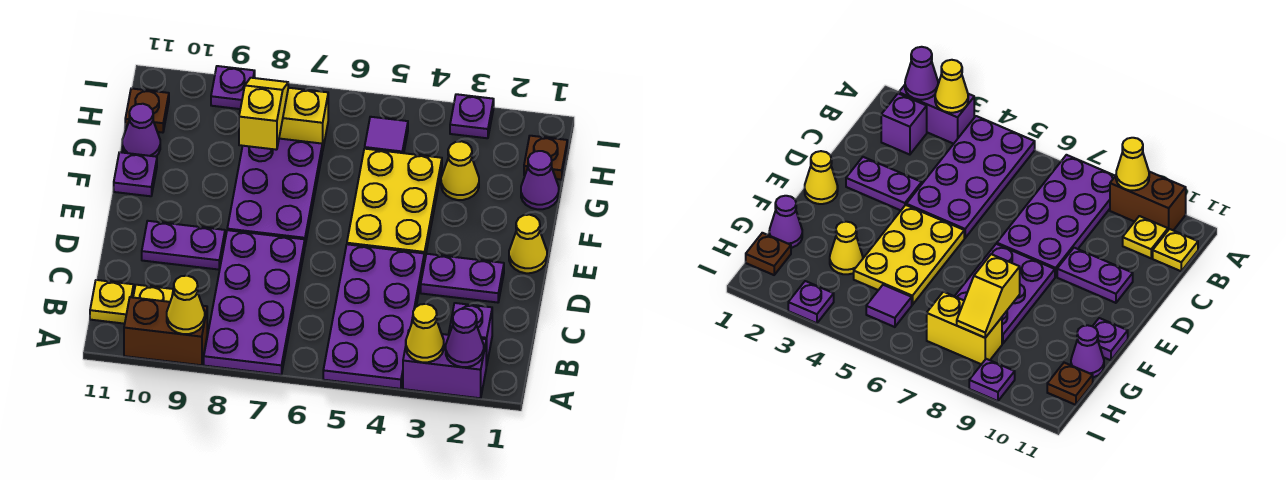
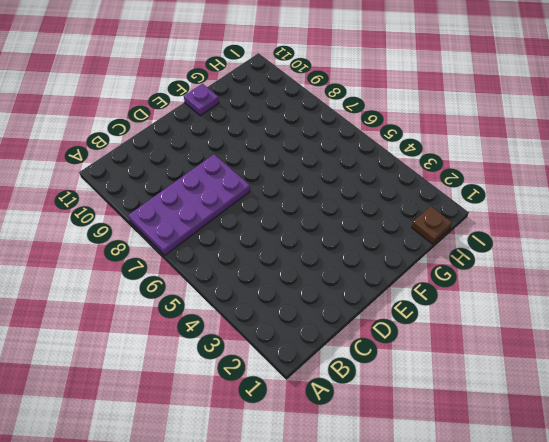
none -> purple brick A2:A3 level 1
none -> purple plate A4:D5 level 1
none -> brown brick A9:A10 level 1

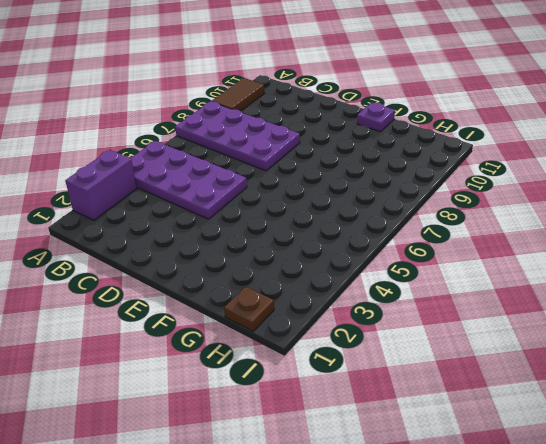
brown tile A9:A10 level 1 -> brown brick A9:A10 level 1
none -> purple brick B2 level 1
none -> yellow plate B10 level 1
none -> yellow plate B11 level 1

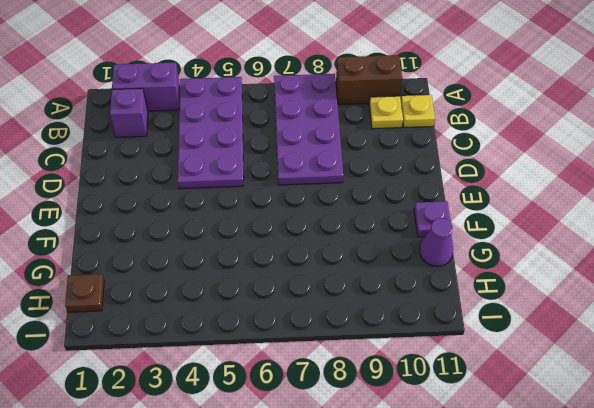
none -> purple plate D2:D3 level 1
none -> purple plate D9:D10 level 1
none -> yellow cone E1 level 1

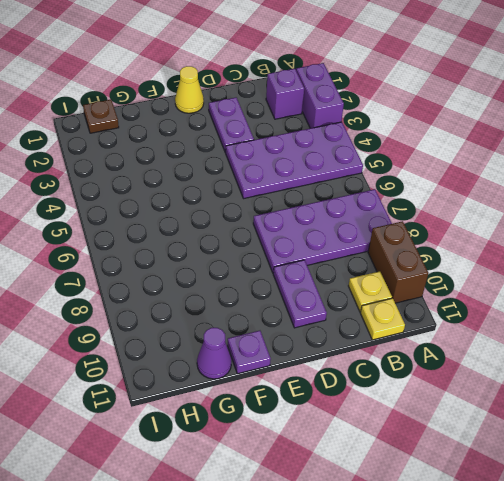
none -> yellow plate E4:G5 level 1
none -> purple plate E7:G8 level 1
none -> purple cone G1 level 1

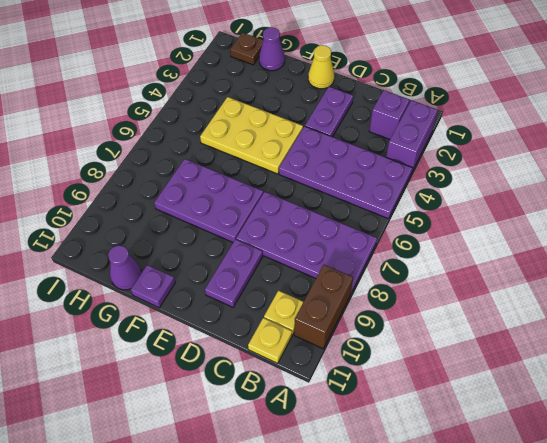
none -> yellow cone G3 level 1
none -> purple tile H5 level 1
none -> yellow brick H7:H8 level 1

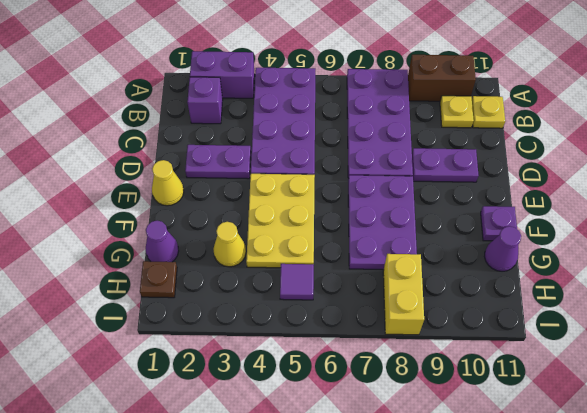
yellow brick H8:I8 level 1 -> yellow brick H7:H8 level 1
none -> brown plate H11 level 1
none -> purple plate I3 level 1
none -> purple plate I9 level 1

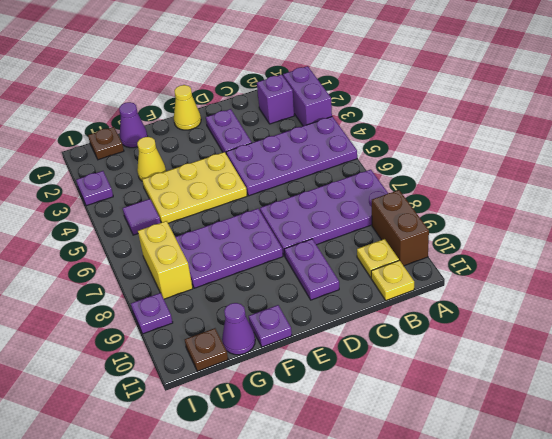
none -> purple cone A2 level 2
none -> yellow cone A3 level 2
none -> yellow cone A9 level 2

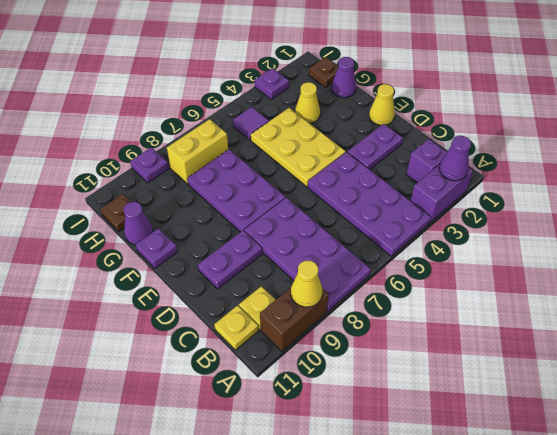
none -> yellow cone A3 level 2
none -> yellow slope G8:H8 level 2 top G

